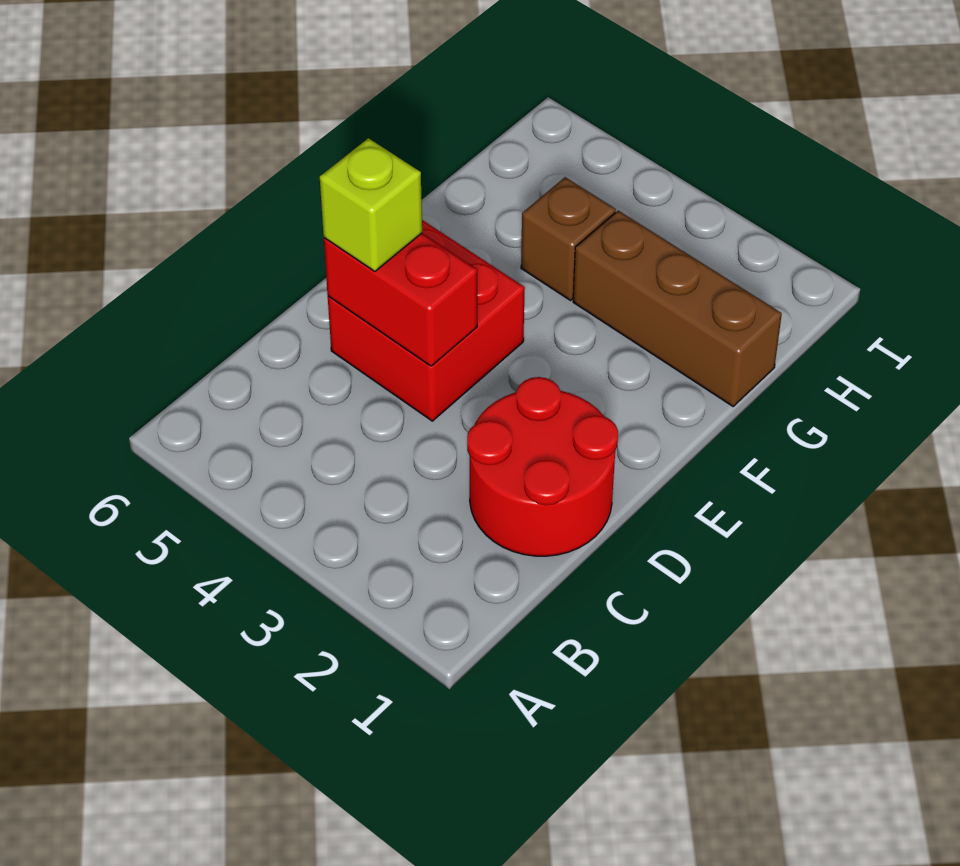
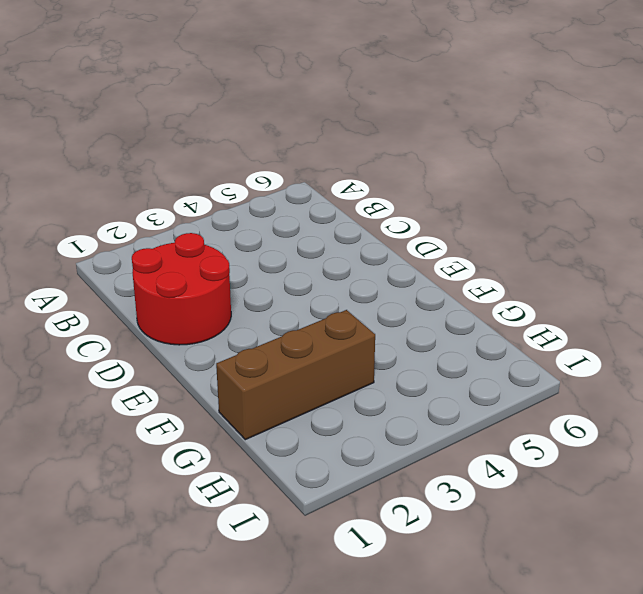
none -> red brick D4:E5 level 1
none -> brown brick G4 level 1

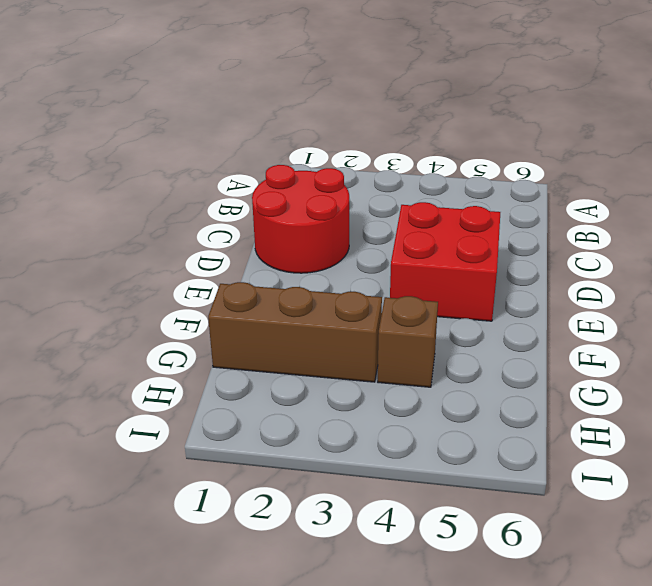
none -> red brick D4:D5 level 2
none -> lime brick D5 level 3

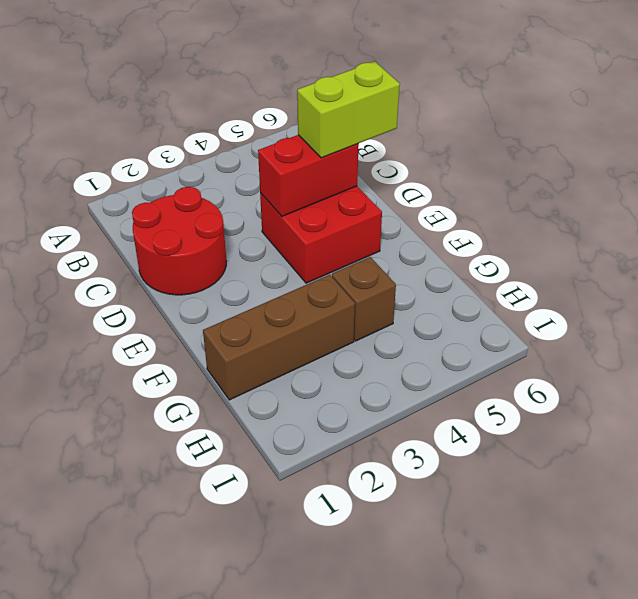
lime brick D5:D6 level 3 -> lime brick D5 level 3

